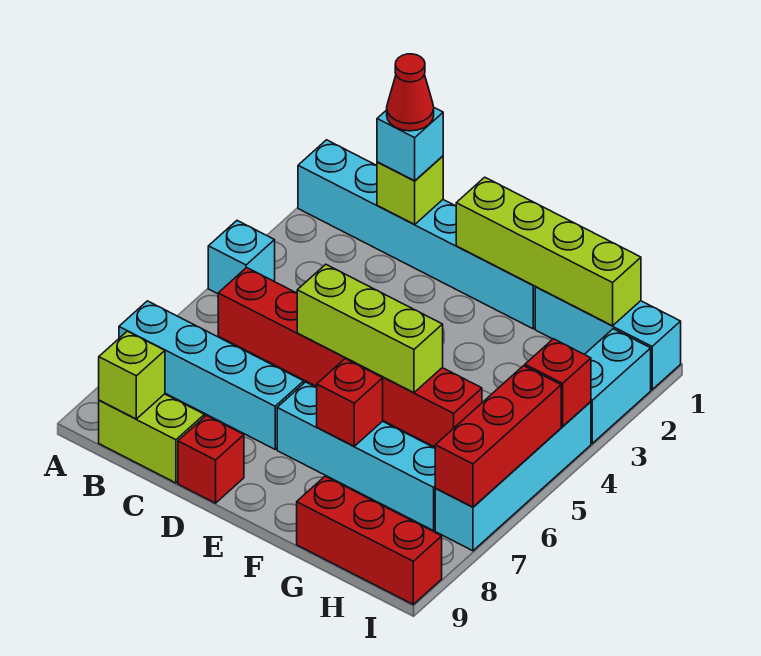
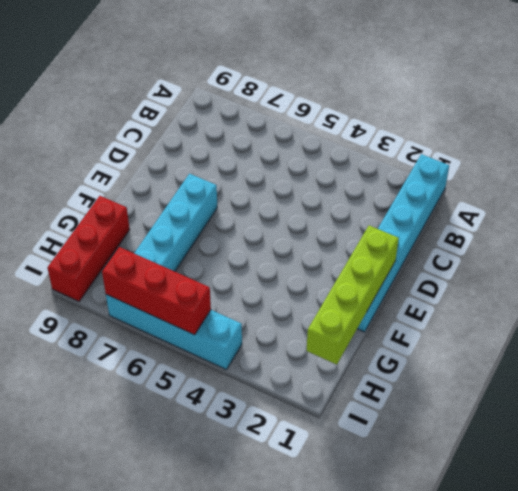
none -> cyan brick A4 level 1
none -> cyan brick A7:D7 level 1
none -> red brick B5:G5 level 1

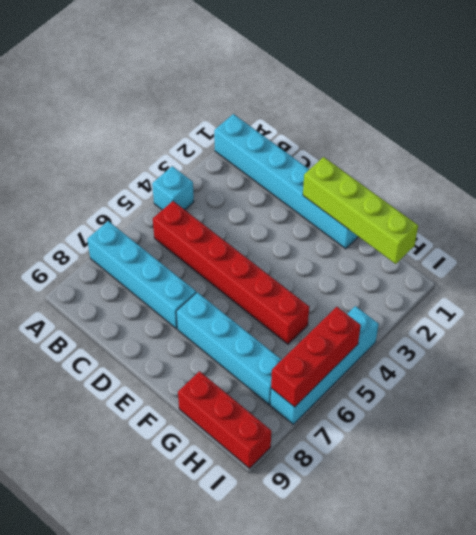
none -> lime brick B9:C9 level 1
none -> red brick D9 level 1
none -> cyan brick G1:I1 level 1

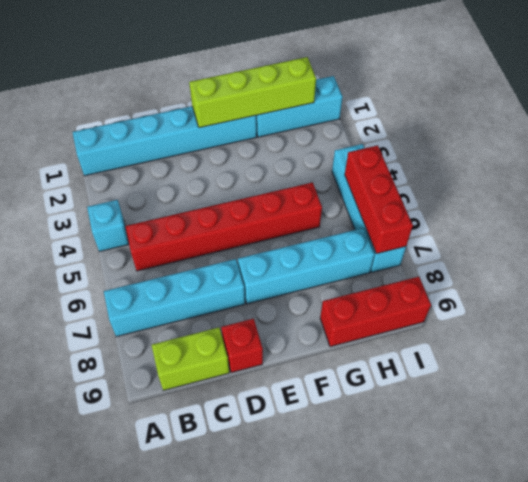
none -> cyan brick I2:I3 level 1
none -> lime brick B9 level 2
none -> lime brick C1 level 2

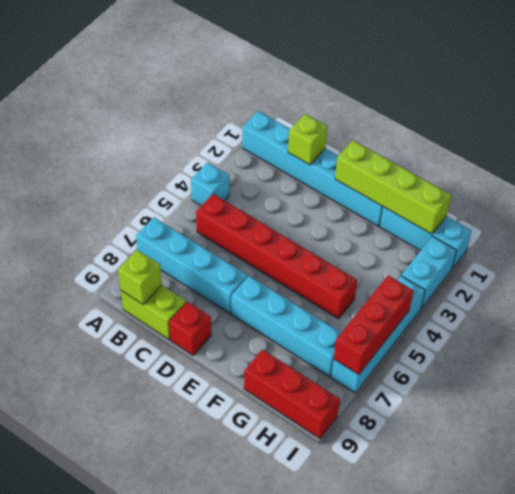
none -> lime brick D5:F5 level 2
none -> red brick F7 level 2
none -> red brick I4 level 2

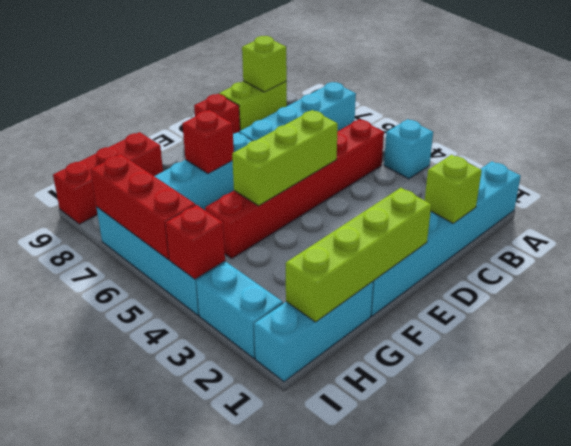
none -> cyan brick C1 level 3
none -> red cone C1 level 4

